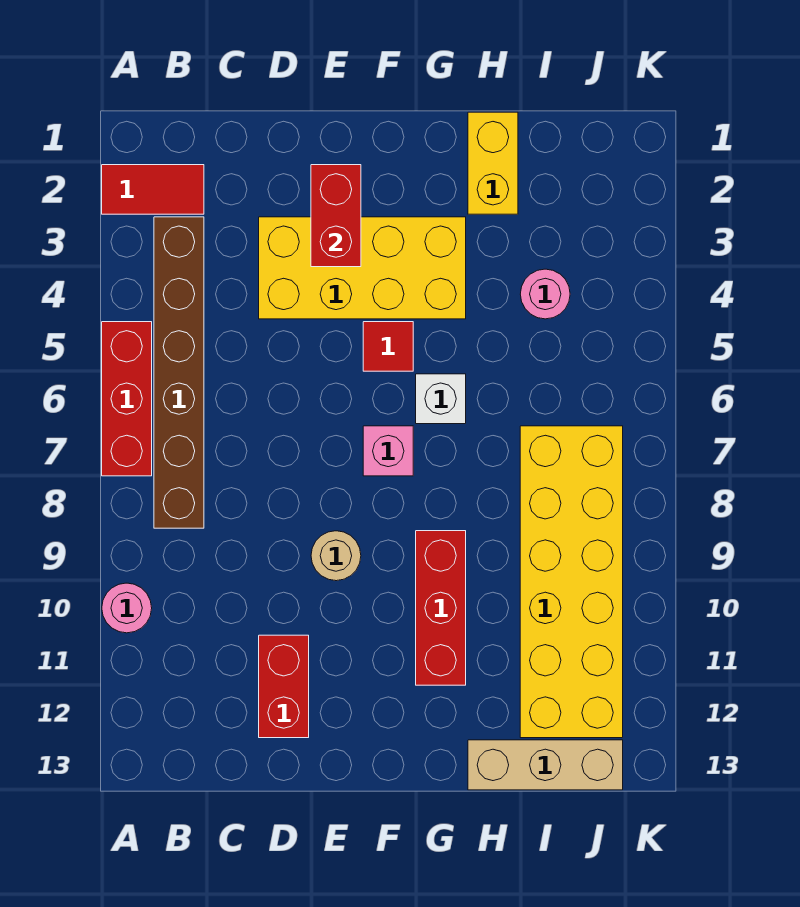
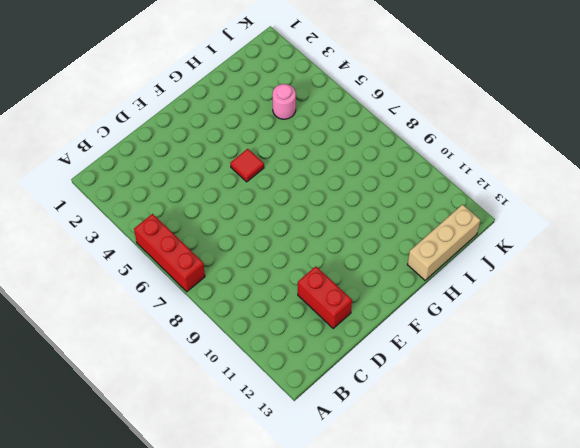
none -> red tile A2:B2 level 1
none -> pink round brick A10 level 1
none -> brown brick B3:B8 level 1

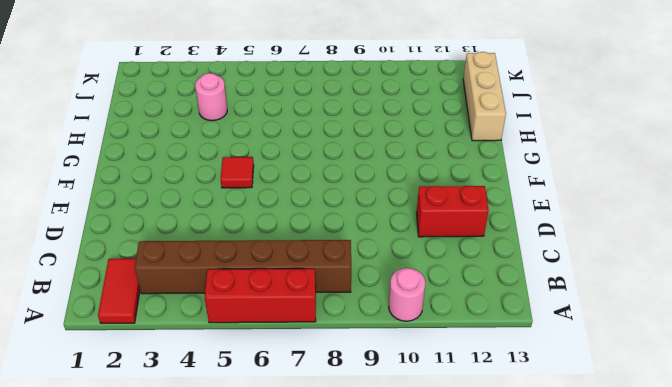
none -> yellow brick D3:G4 level 1
none -> tan round brick E9 level 1
none -> pink brick F7 level 1

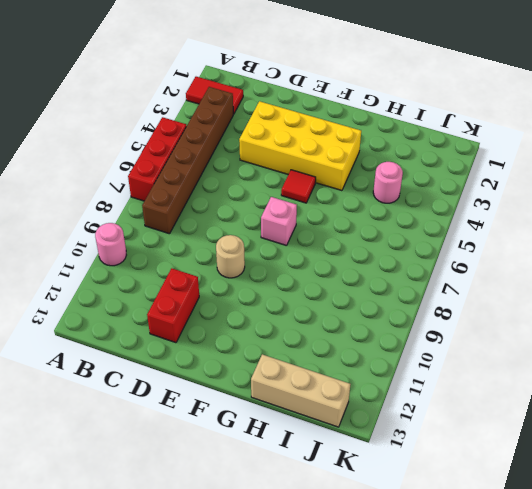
none -> white brick G6 level 1
none -> red brick G9:G11 level 1
none -> yellow brick H1:H2 level 1

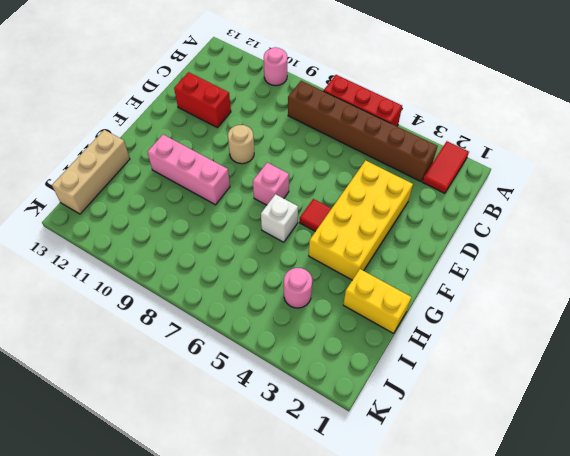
pink brick G9:G11 level 1 -> red brick G9:G11 level 1
none -> yellow brick I7:J12 level 1
none -> red brick E2:E3 level 2

